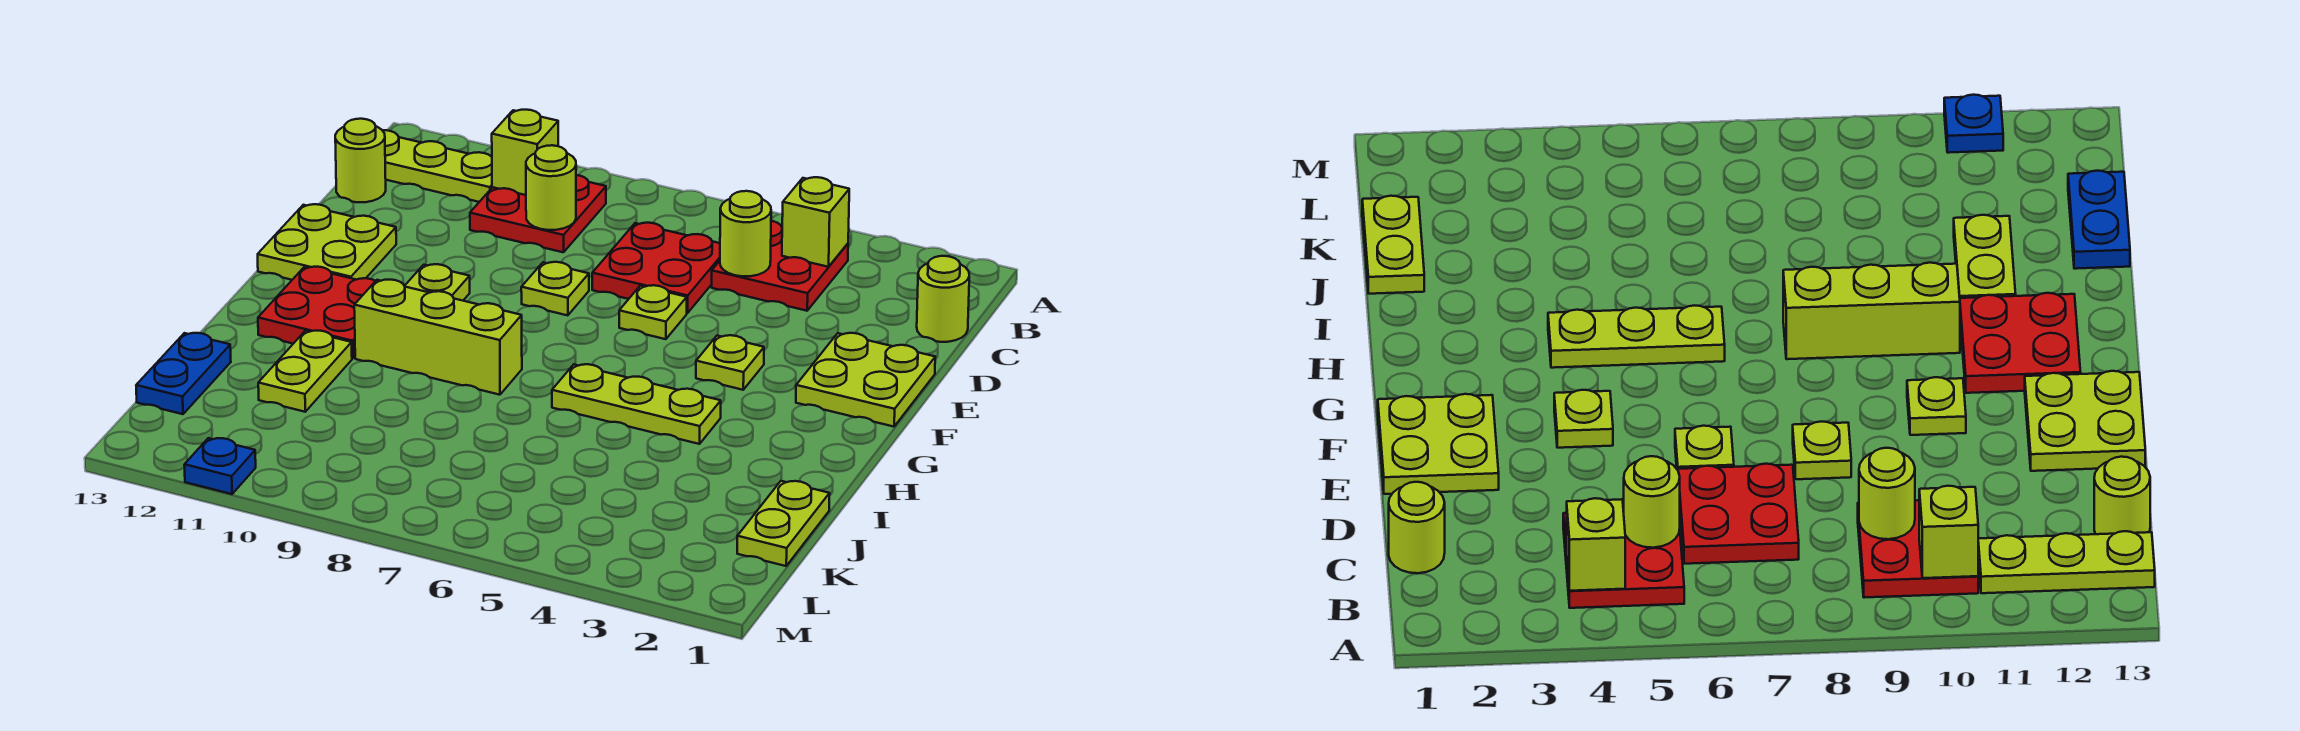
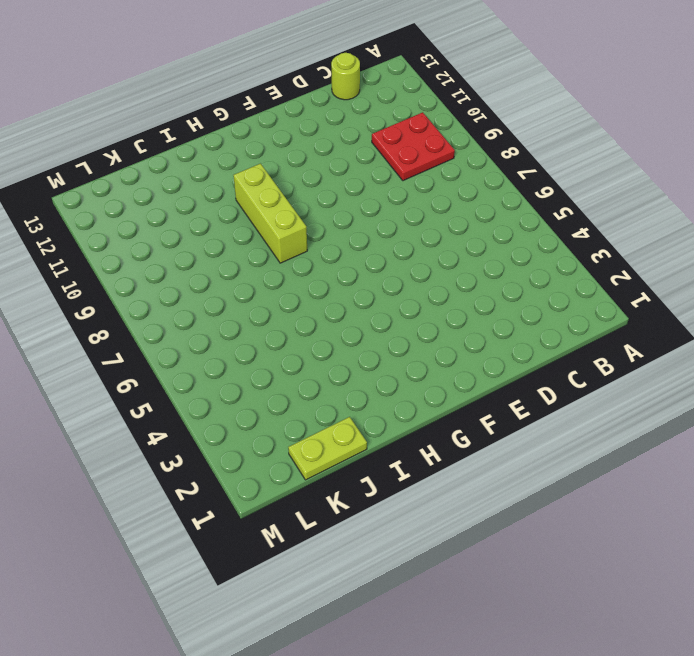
none -> red plate B4:C5 level 1
none -> lime plate B11:B13 level 1
none -> lime round brick C1 level 1

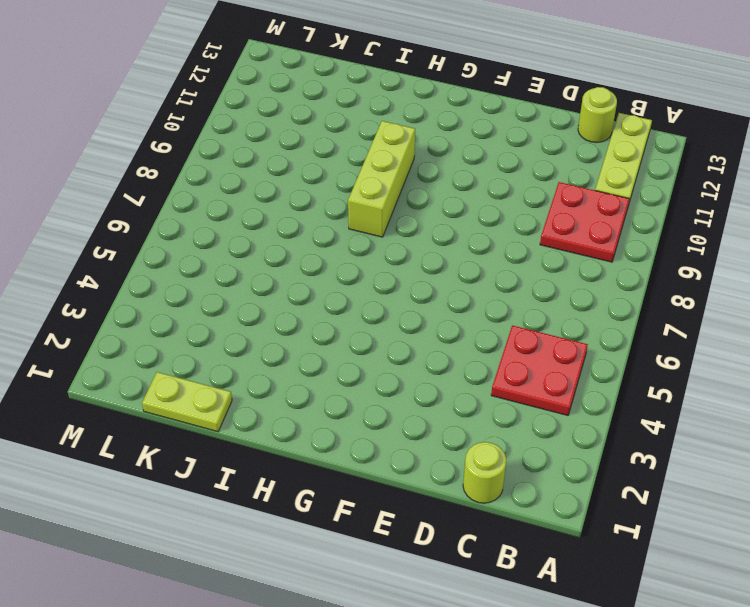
none -> red plate C6:D7 level 1
none -> lime plate E1:F2 level 1
none -> lime plate E6 level 1

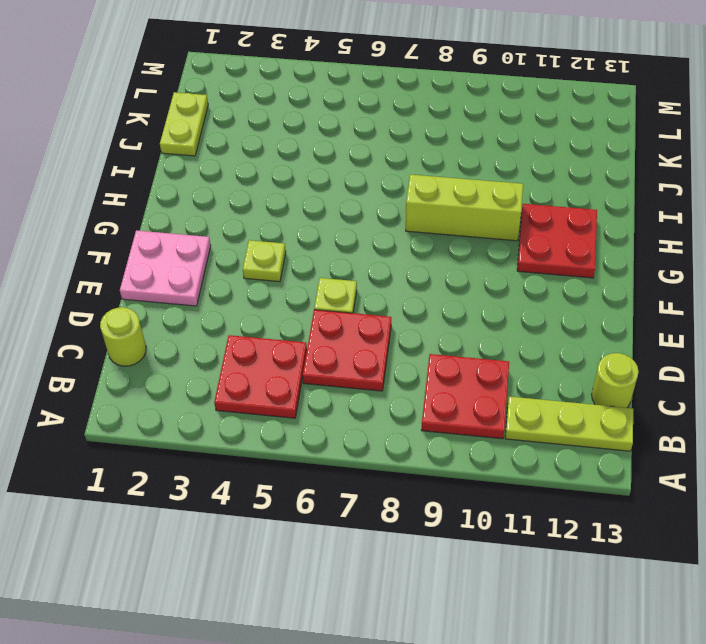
pink plate E1:F2 level 1 -> lime plate E1:F2 level 1
none -> lime plate E8 level 1
none -> lime plate E12:F13 level 1
none -> lime plate F10 level 1

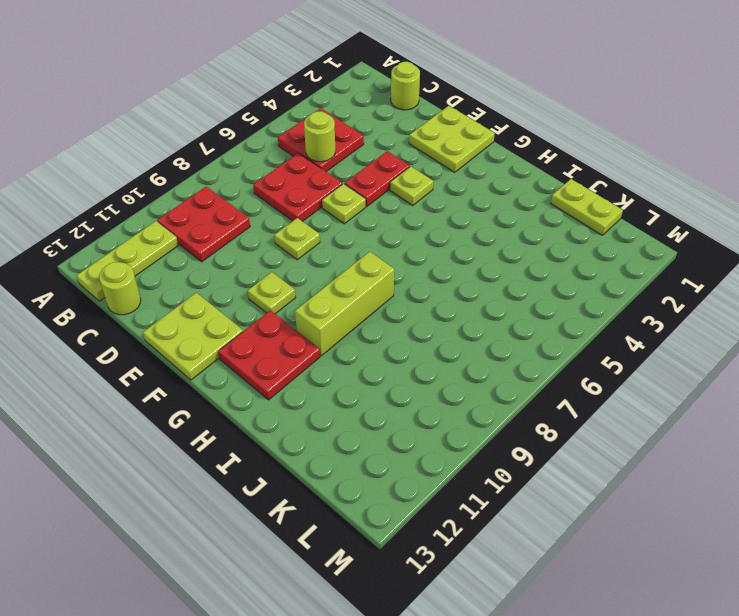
red plate E4:E5 level 1 -> none
none -> lime plate H4:H6 level 1
none -> lime plate I11:J11 level 1
none -> blue plate J13:K13 level 1

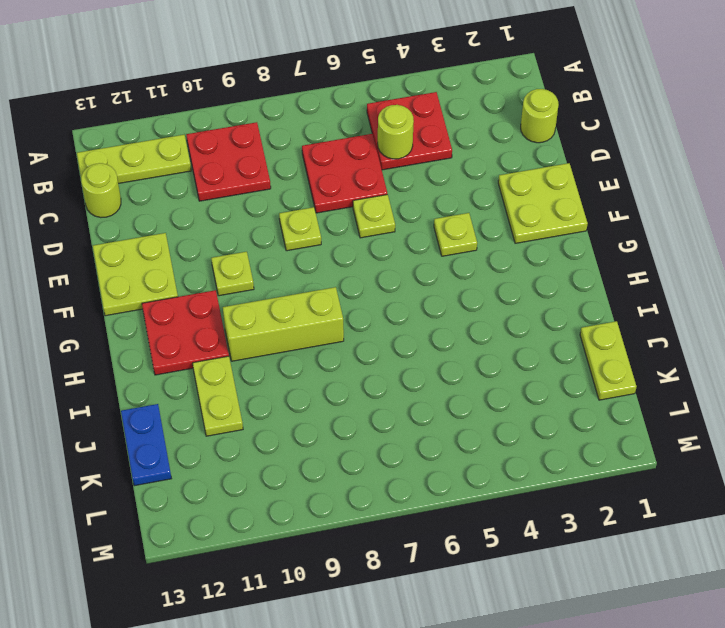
none -> lime plate H4:H6 level 1
none -> blue plate M11 level 1
none -> lime brick B4 level 2

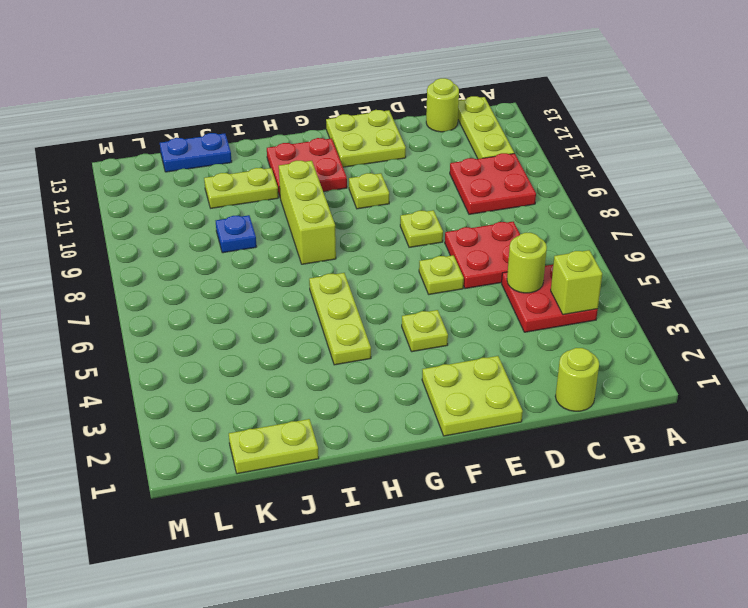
blue plate J9 level 1 -> blue plate M11 level 1
none -> lime brick B10 level 2
none -> lime round brick C9 level 2

